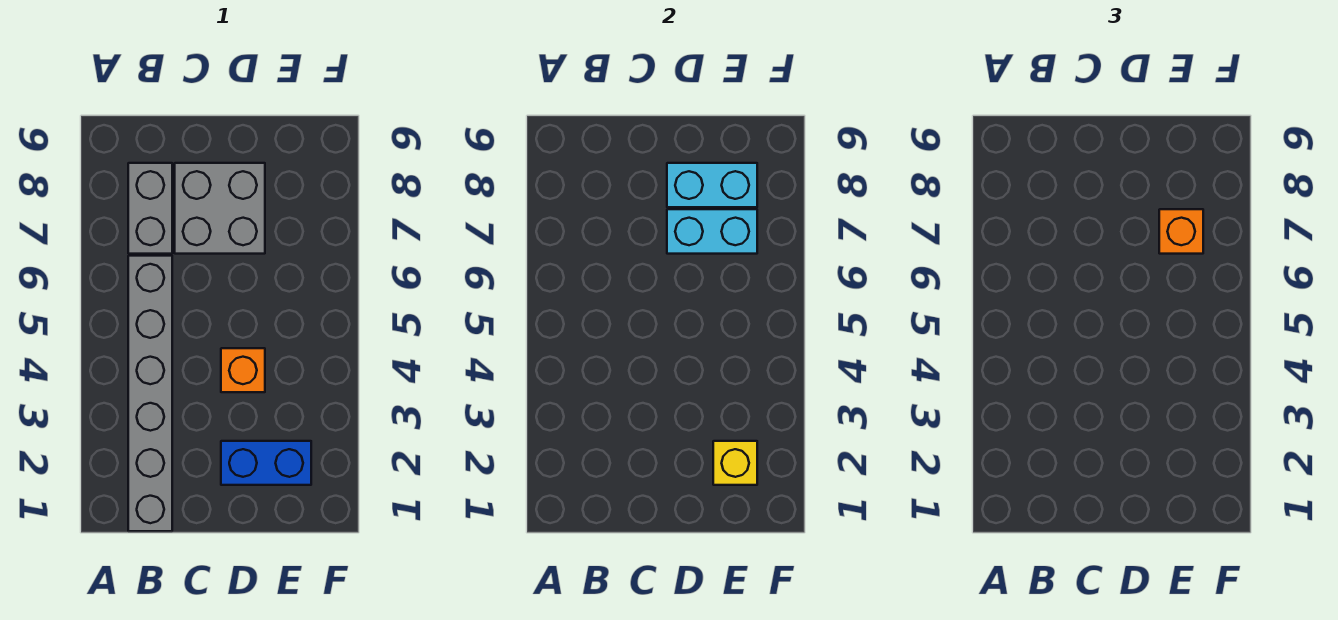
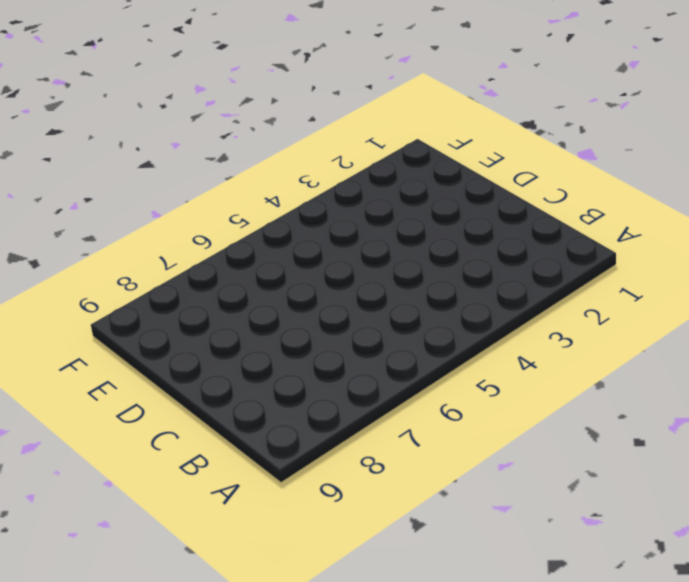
none -> grey brick B1:B6 level 1
none -> grey brick B7:B8 level 1

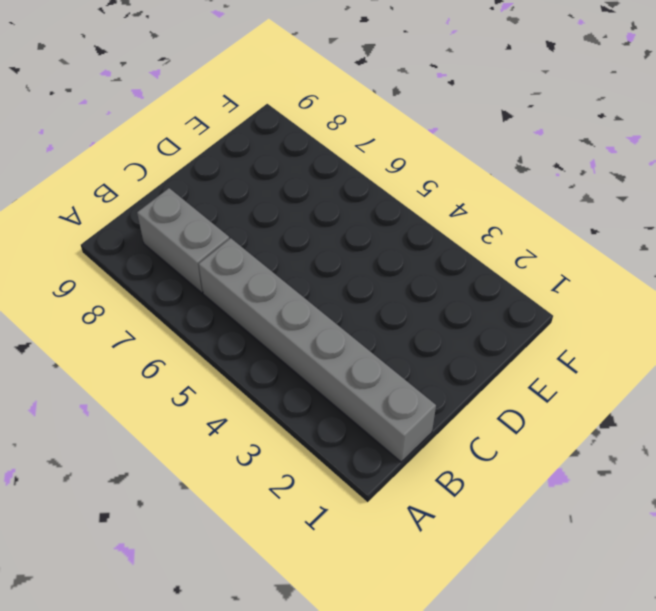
none -> grey brick C7:D8 level 1
none -> blue brick D2:E2 level 1

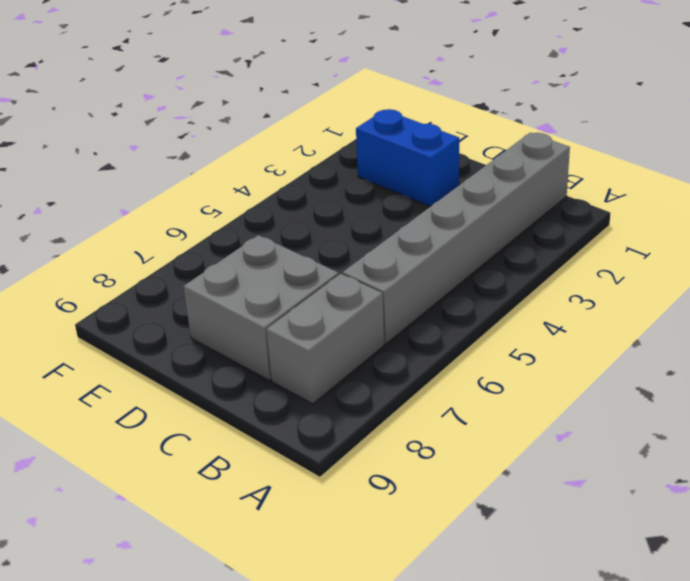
none -> orange brick D4 level 1
none -> cyan brick D7:E7 level 2

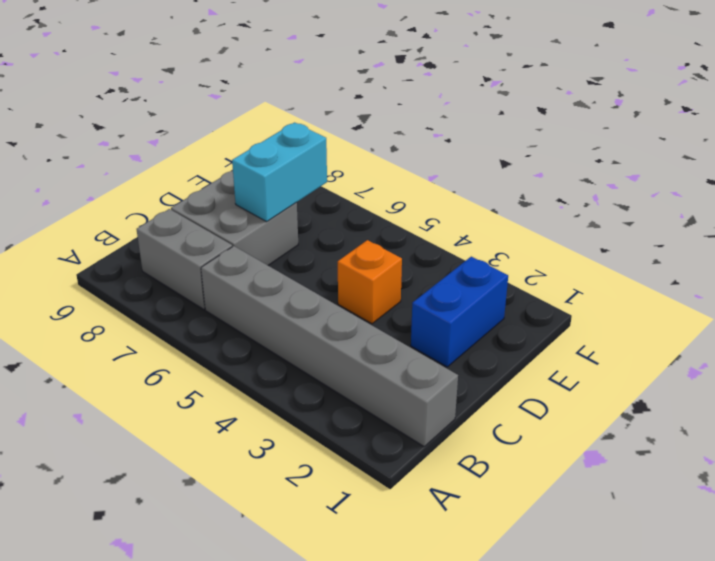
none -> cyan brick D8:E8 level 2
none -> yellow brick E2 level 2

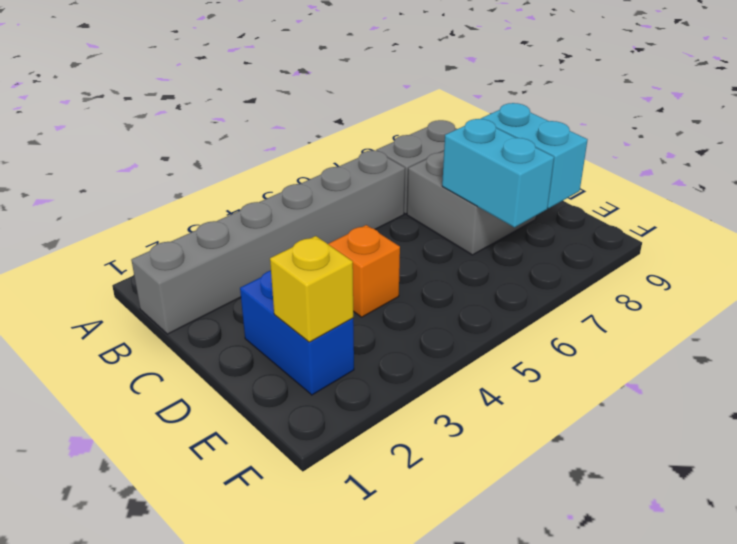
none -> orange brick E7 level 3

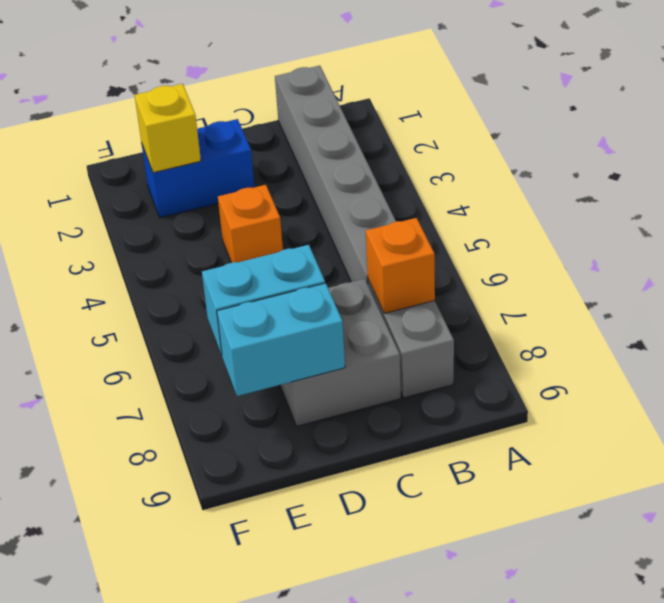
orange brick B7 level 2 -> orange brick E7 level 3

